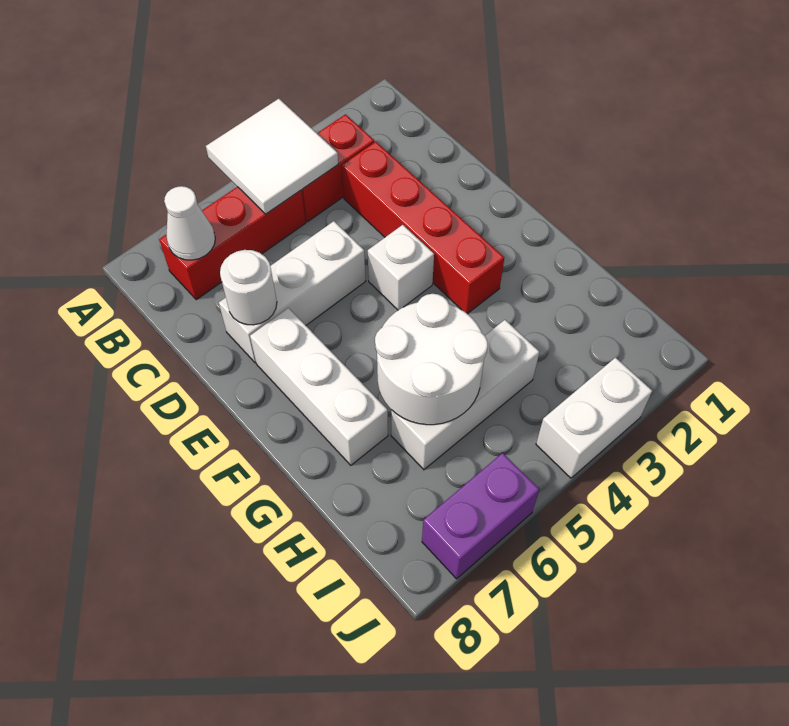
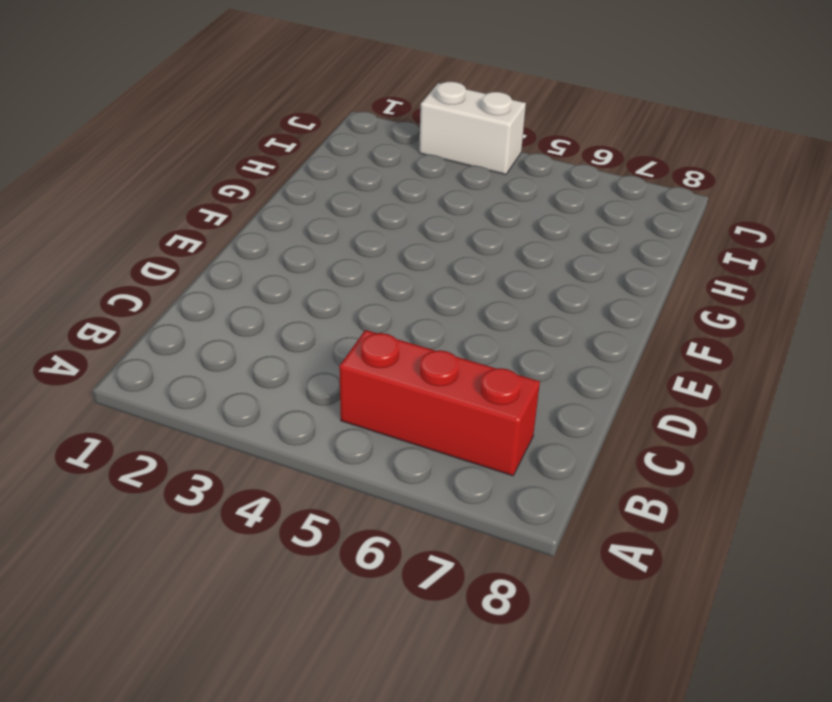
none -> red brick B3:B4 level 1
none -> red brick C3:F3 level 1
none -> white brick D5:D7 level 1

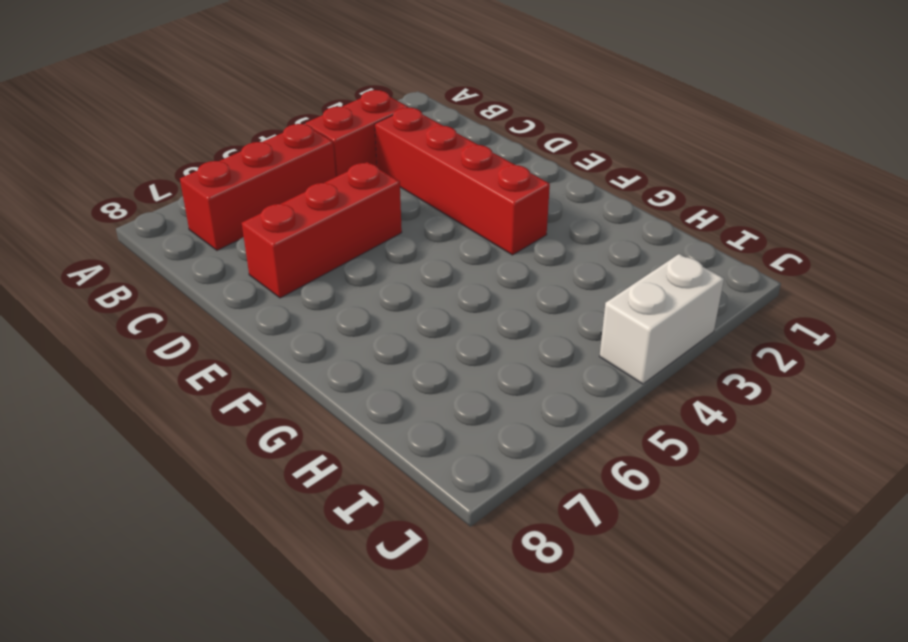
red brick D5:D7 level 1 -> white brick D5:D7 level 1
none -> white brick E4 level 1
none -> white brick E7:G7 level 1
none -> white brick H4:H6 level 1

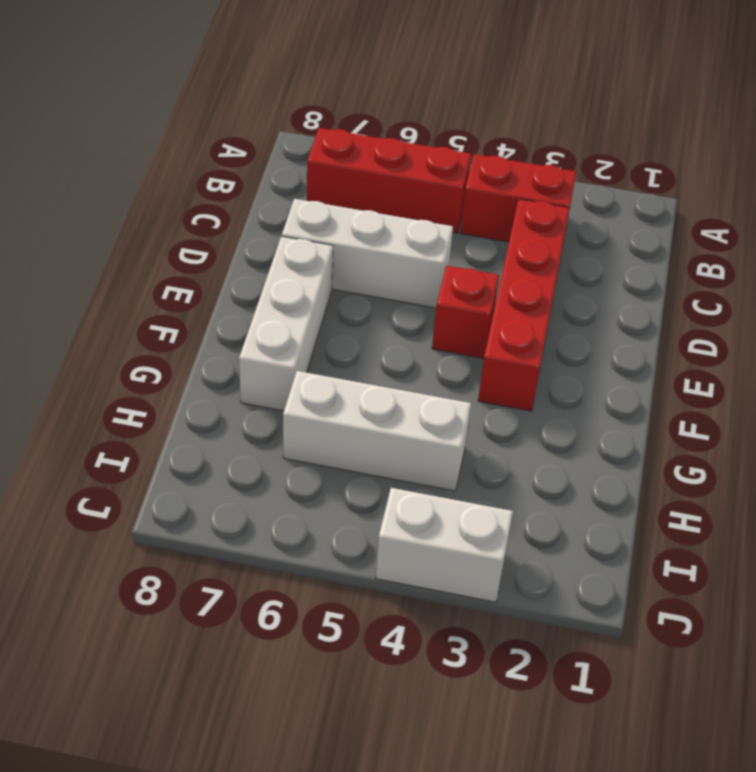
red brick E4 level 1 -> white brick E4 level 1
none -> purple brick J6:J7 level 1
none -> white tile A4:B5 level 2
none -> white cone B7 level 2

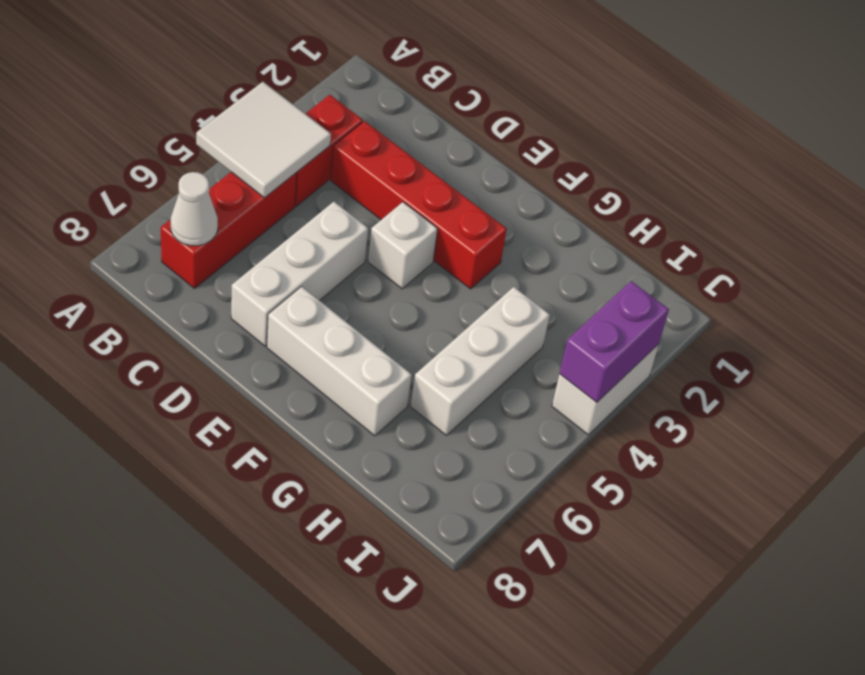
purple brick J3:J4 level 2 -> purple brick J6:J7 level 1
none -> white round brick D7 level 2
none -> white round brick G5:H6 level 2

